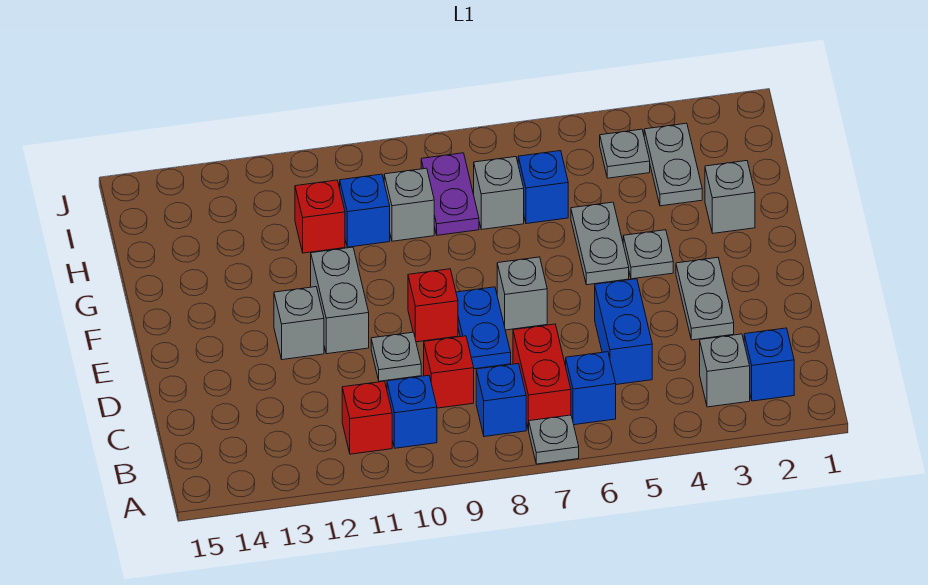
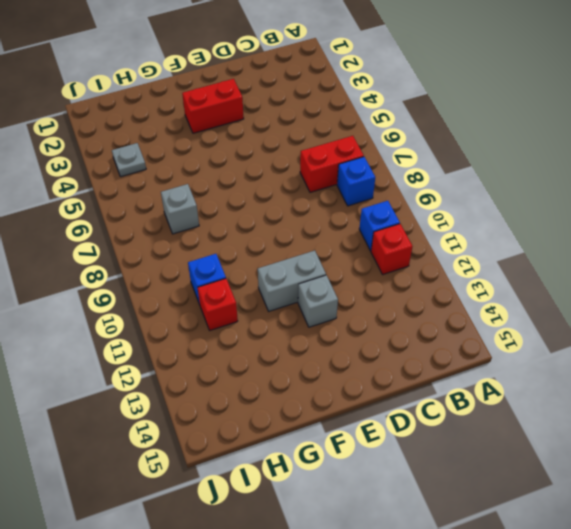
red brick E3:F3 level 1 -> grey plate D3:E3 level 1
none -> grey plate A7 level 1
none -> blue brick B2 level 1
none -> grey brick B3 level 1

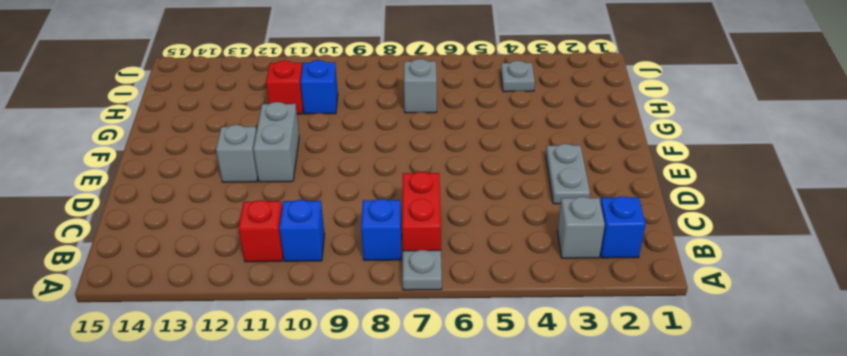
none -> blue brick B6 level 1
none -> blue brick C5:D5 level 1
none -> red brick C9 level 1

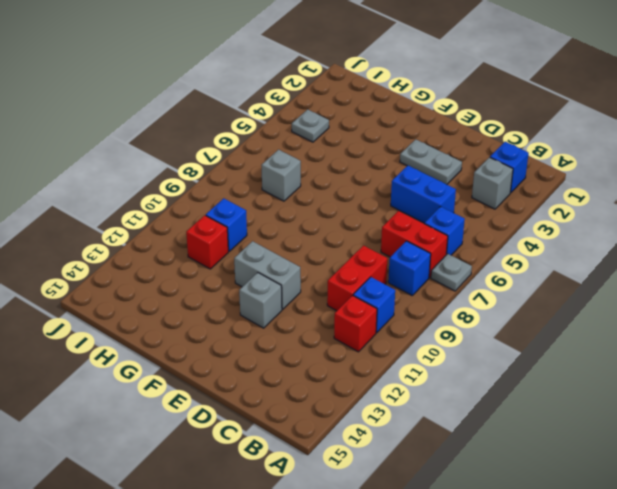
red brick C9:C10 level 1 -> red brick C9 level 1
none -> blue plate D8:E8 level 1
none -> grey plate D10 level 1
none -> grey brick E7 level 1

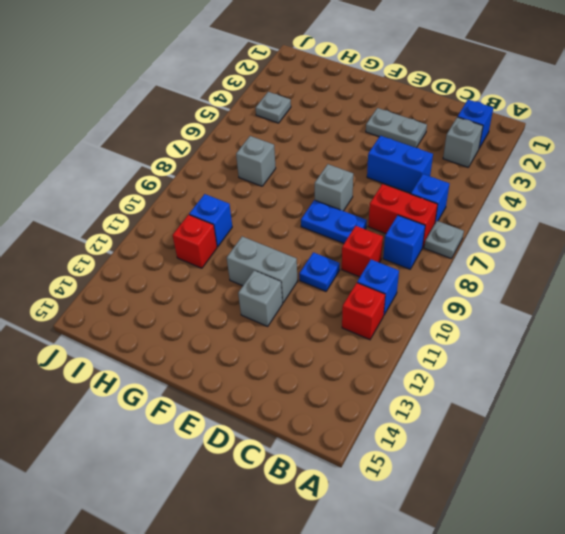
blue plate D10 level 1 -> grey plate D10 level 1
none -> red brick E9 level 1
none -> grey plate F4 level 1
none -> grey plate F5:G5 level 1

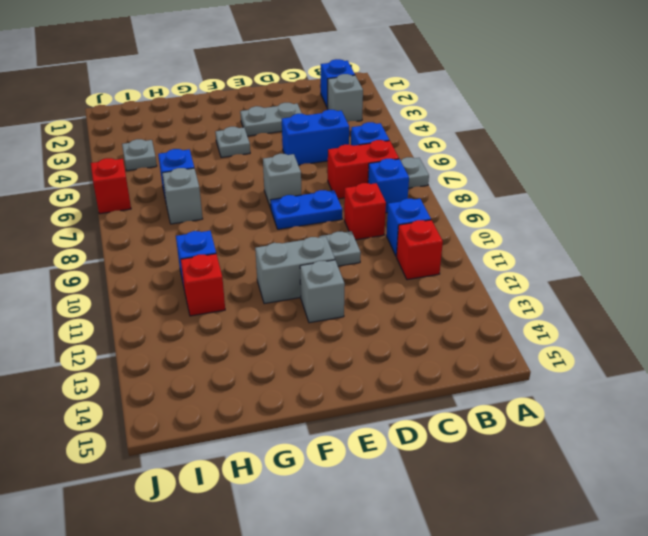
red brick J6 level 1 -> red brick E9 level 1
none -> grey plate F5:G5 level 1
none -> grey brick G2 level 1
none -> grey plate H3:I3 level 1

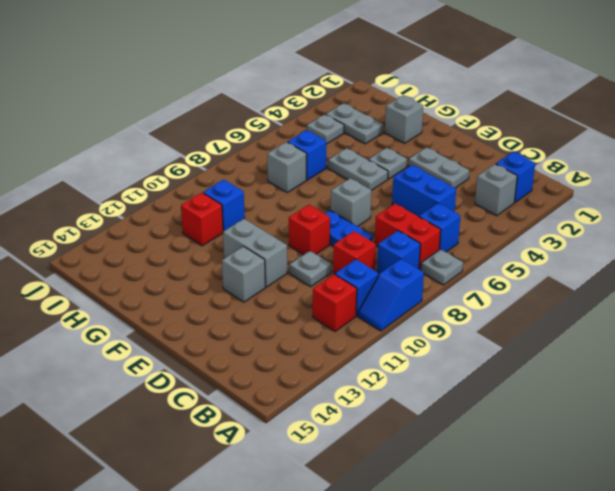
blue slope A9:A10 level 1 top 9 -> none
none -> purple plate H8:I8 level 1
none -> grey brick H9 level 1

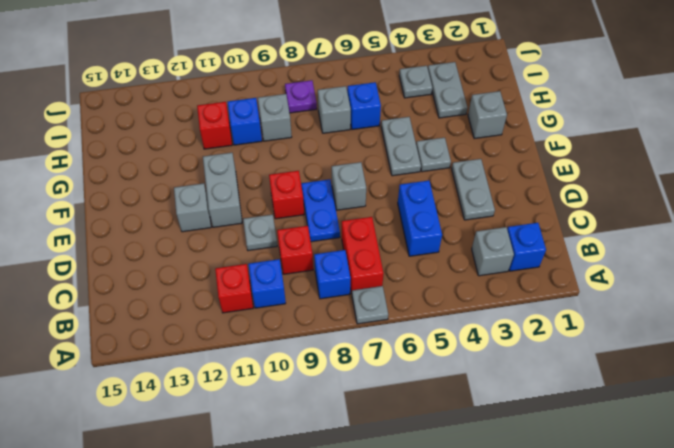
purple plate I8 level 1 -> purple plate H8:I8 level 1
none -> blue brick B6 level 1

